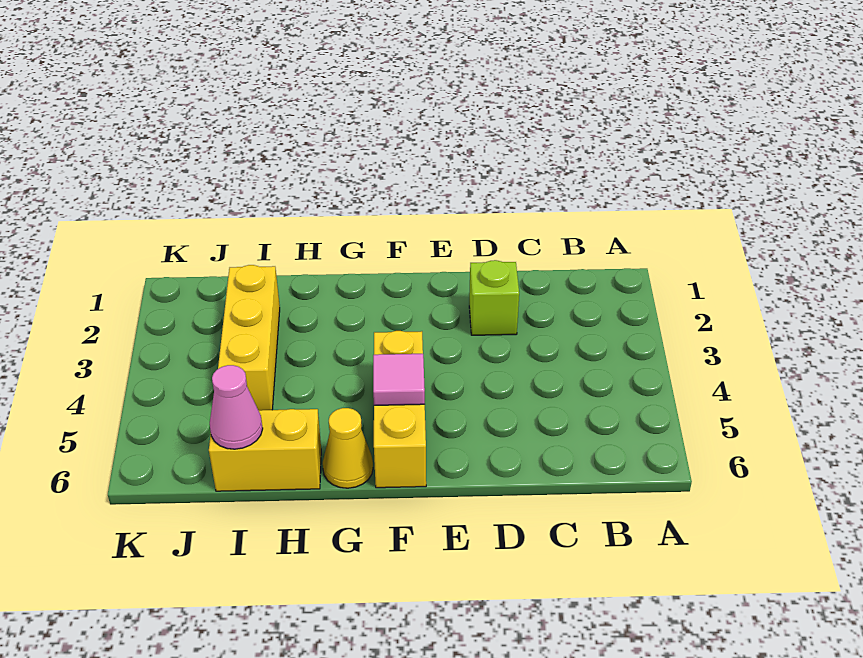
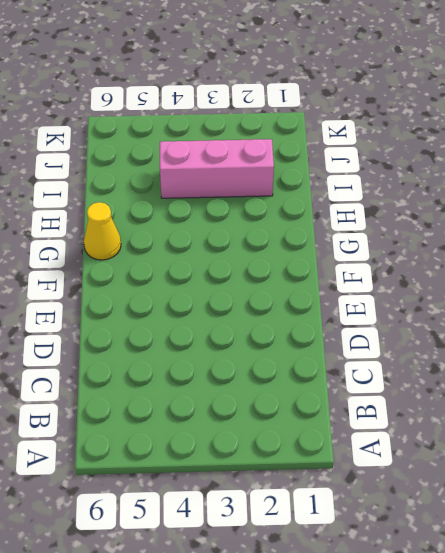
pink brick I2:I4 level 1 -> yellow brick I2:I4 level 1
none -> lime brick D2 level 1
none -> yellow brick F4:F6 level 1

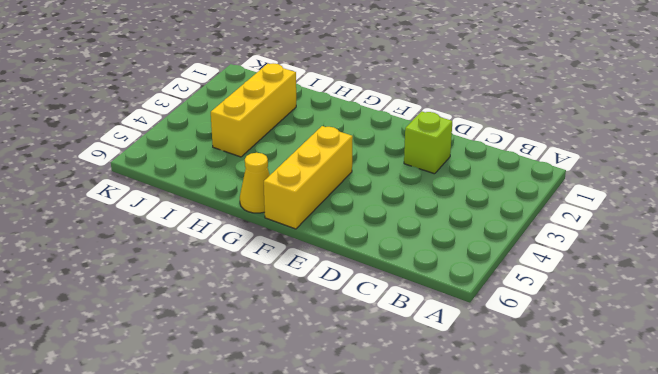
none -> yellow brick H6:I6 level 1
none -> pink tile F5 level 2

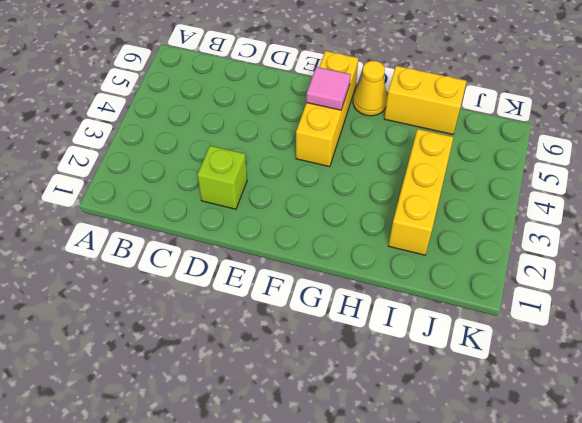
none -> pink cone I6 level 2

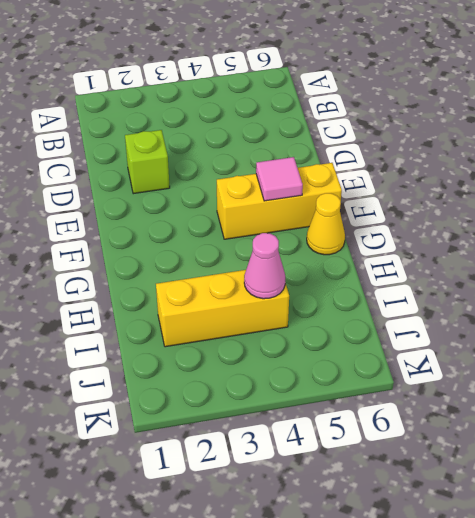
pink cone I4 level 2 -> pink cone I6 level 2
none -> yellow brick H6:I6 level 1

